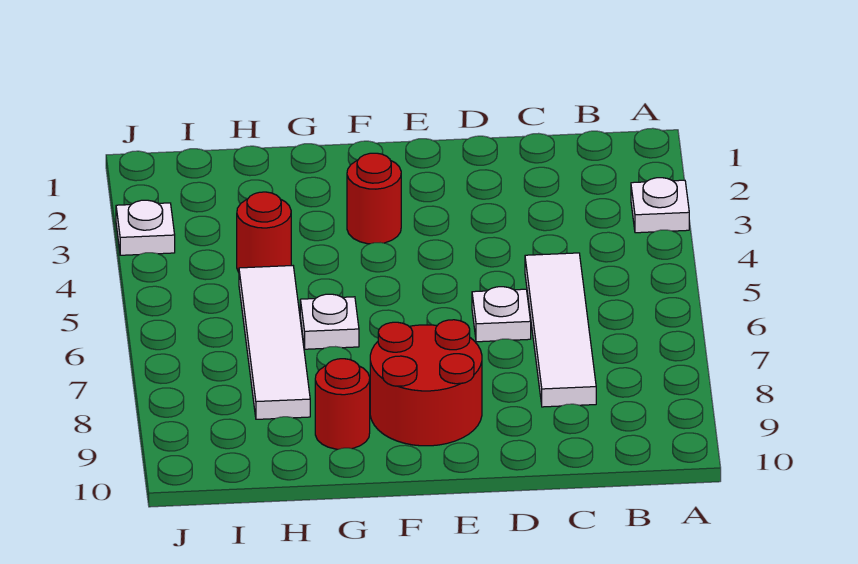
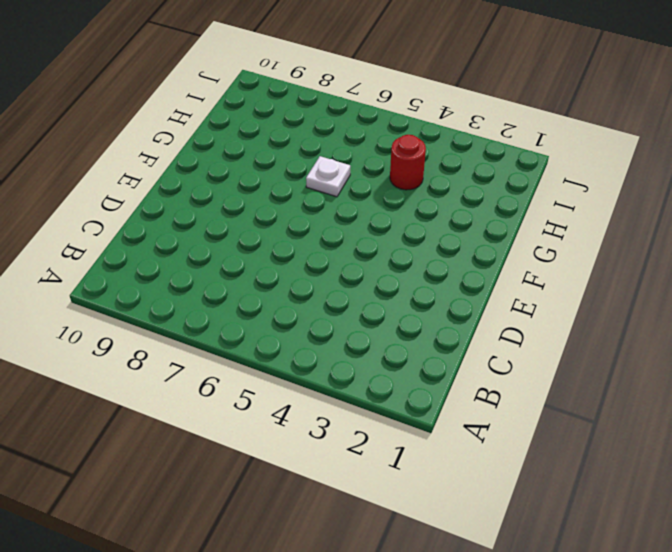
none -> white plate A3 level 1
none -> white tile C5:C8 level 1

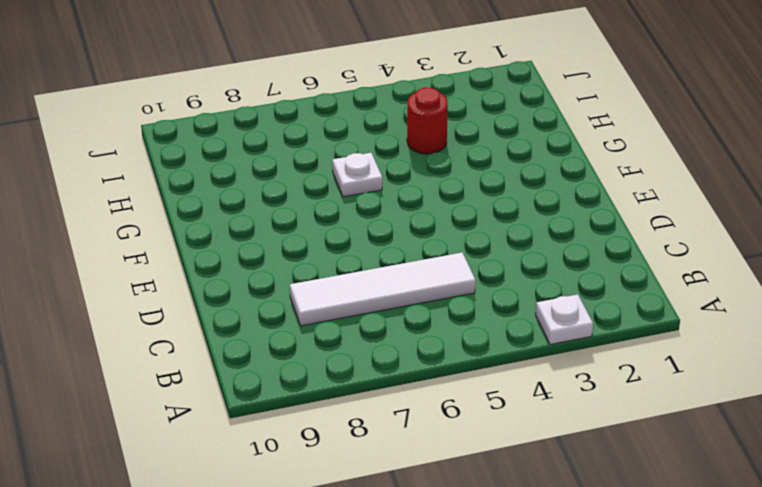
none -> white plate D6 level 1
none -> red round brick E8:F9 level 1

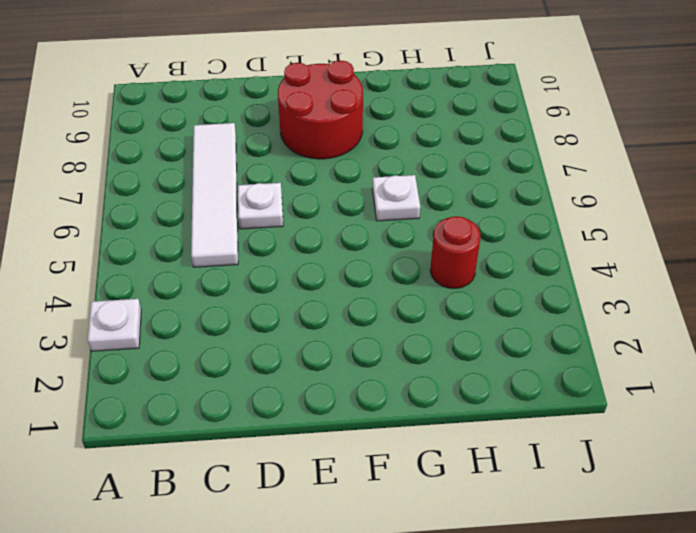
none -> red round brick F3 level 1
none -> red round brick G9 level 1

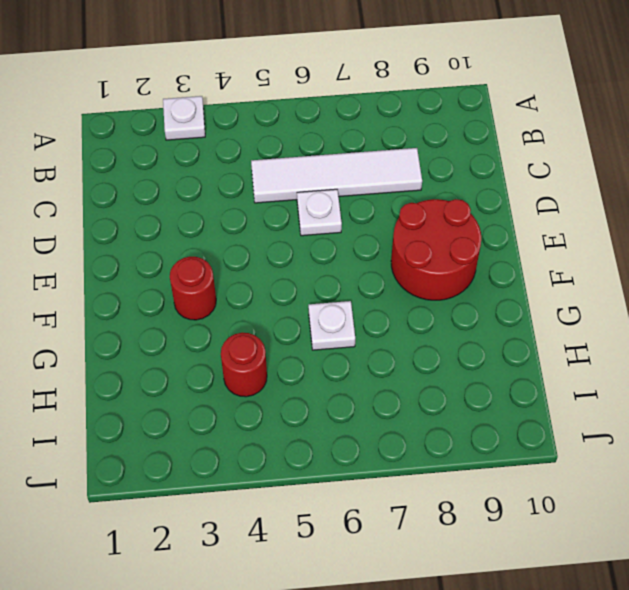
none -> red round brick G9 level 1
none -> white tile H5:H8 level 1

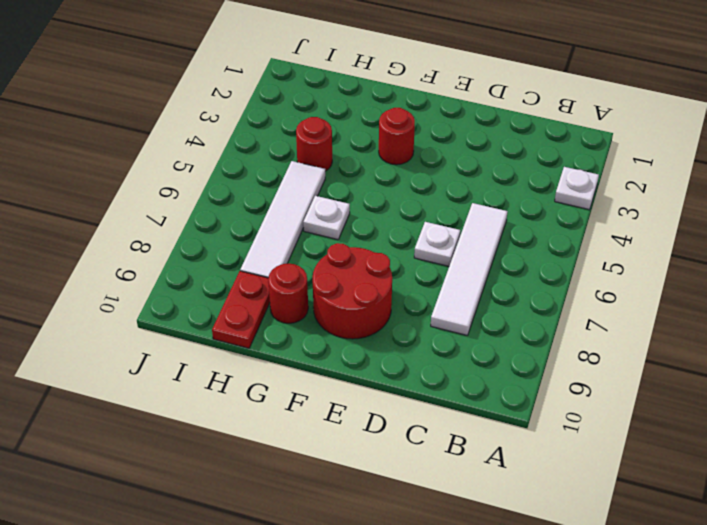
red plate H9:H10 level 1 -> none
none -> white plate J3 level 1

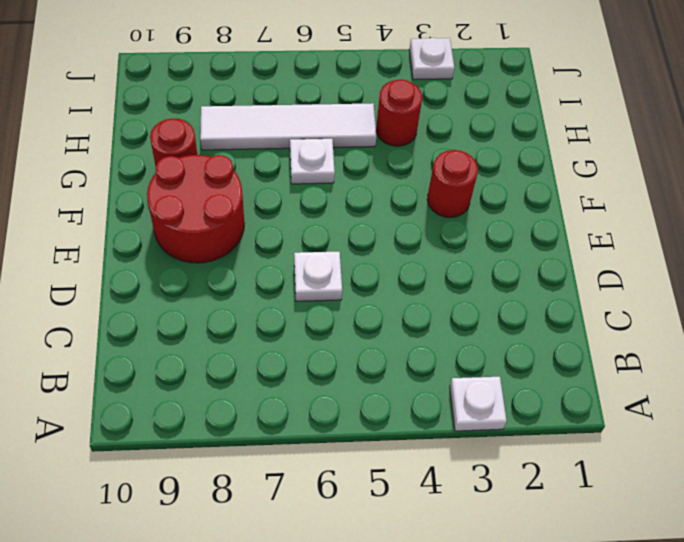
none -> white tile C5:C8 level 1

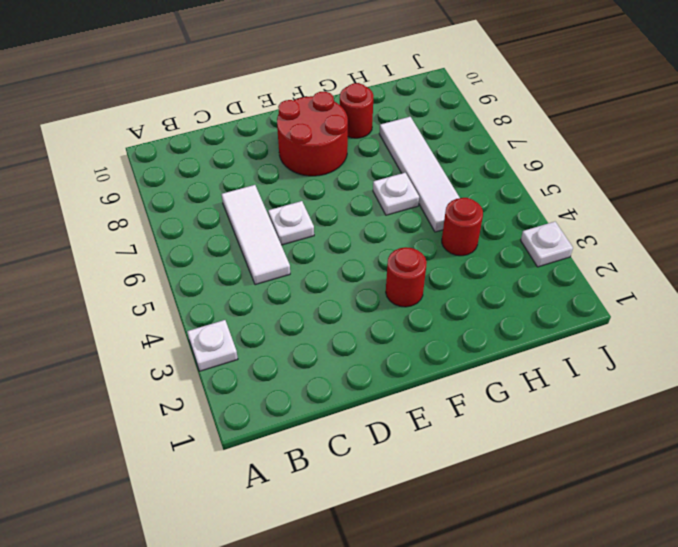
white tile C5:C7 level 1 -> white tile C5:C8 level 1

